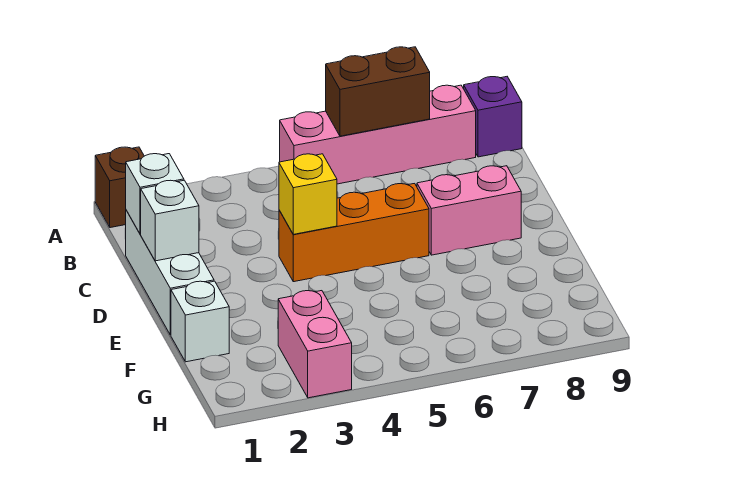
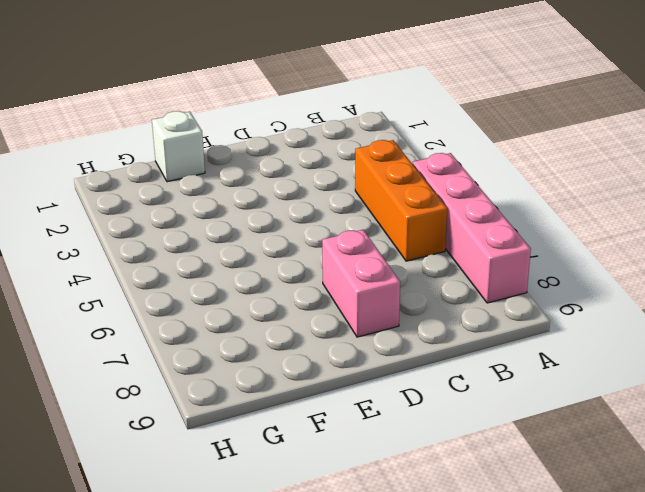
orange brick B4:B6 level 1 -> orange brick D4:D6 level 1
none -> brown brick A1 level 1
none -> purple brick A9 level 1
none -> white brick C1:E1 level 1

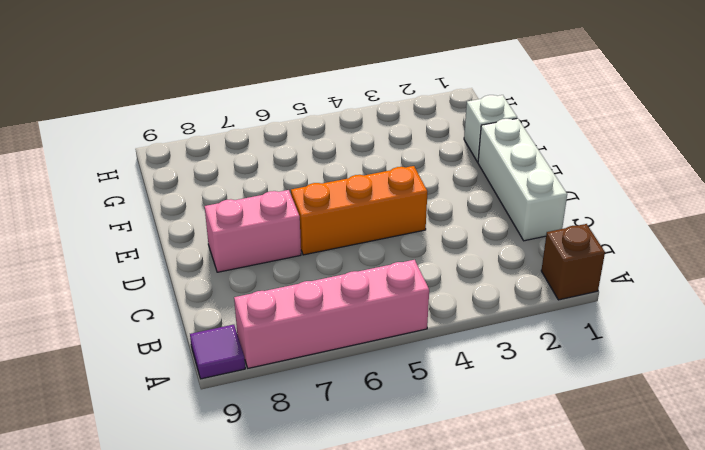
purple tile A9 level 1 -> purple brick A9 level 1
none -> pink brick G3:H3 level 1
none -> brown brick A6:A7 level 2
none -> white brick C1 level 2

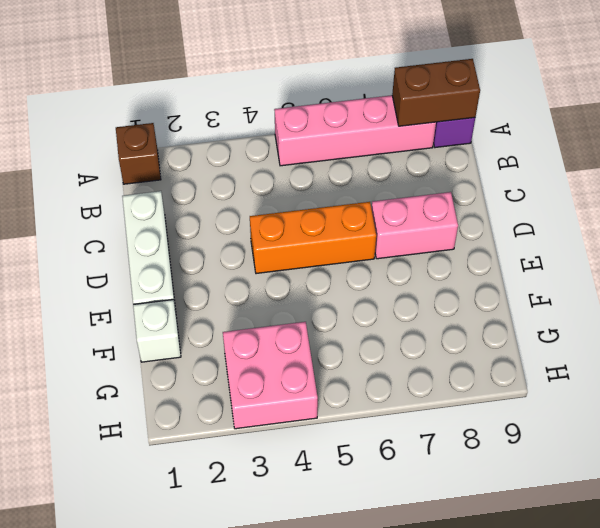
brown brick A8:A9 level 2 -> brown brick A6:A7 level 2
pink brick G3:H4 level 1 -> pink brick G3:H3 level 1
none -> white brick C1 level 2
none -> white brick D1 level 2
none -> yellow brick D4 level 2

